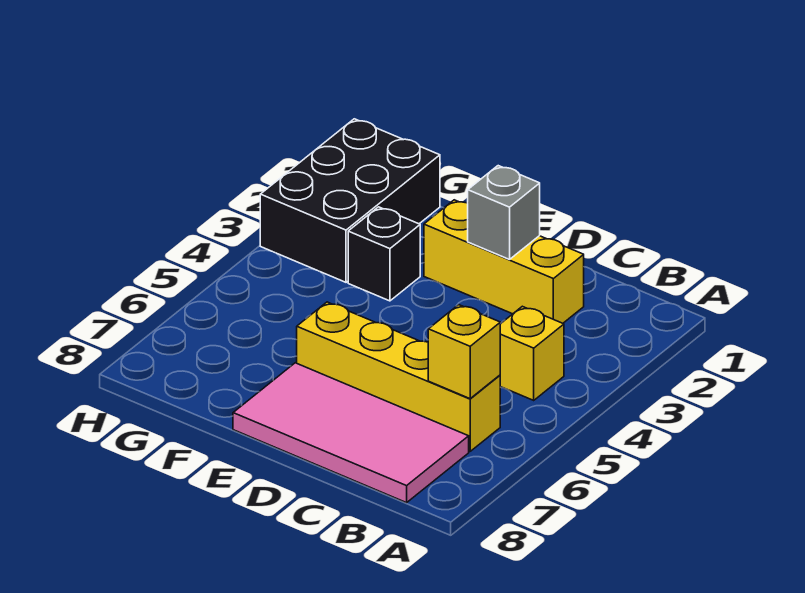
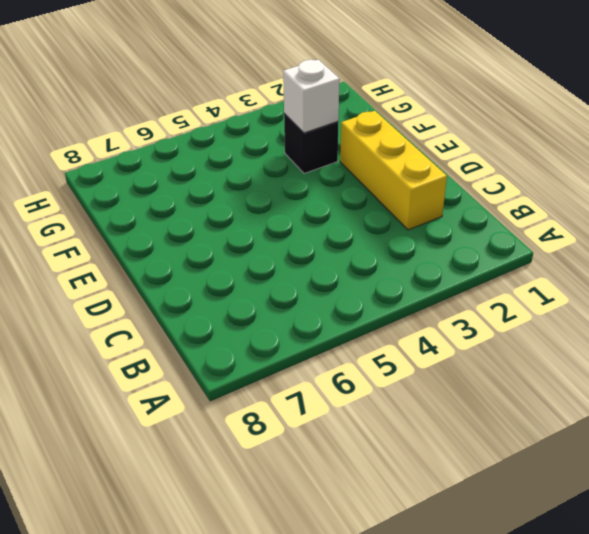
white brick F3 level 2 -> none
none -> yellow brick B4 level 1
none -> yellow brick B6:E6 level 1

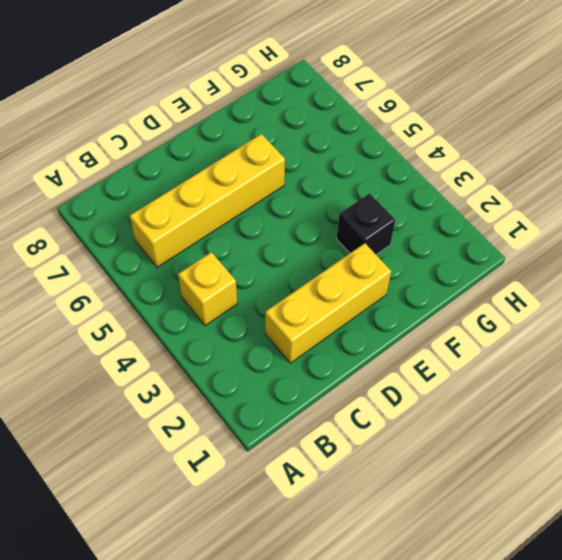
none -> pink tile B7:E8 level 1
none -> black brick G1:H3 level 1

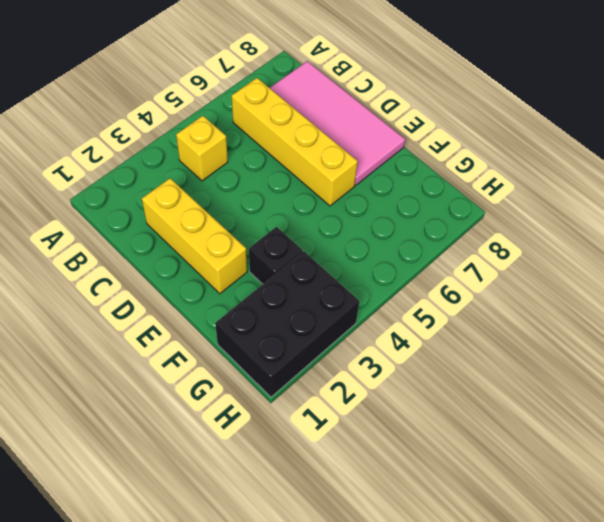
none -> yellow brick B6 level 2
none -> grey brick D2 level 2

